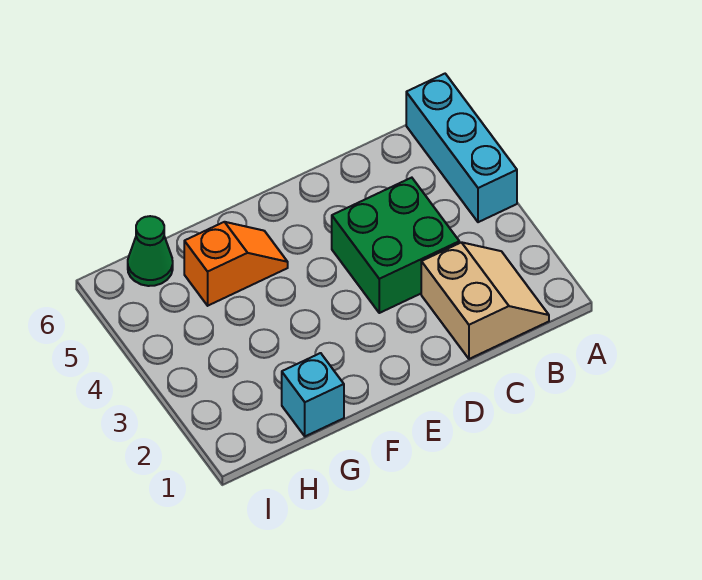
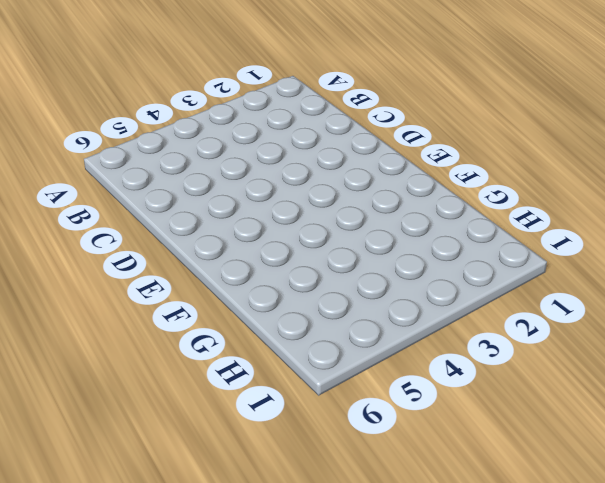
none -> cyan brick A4:A6 level 1
none -> tan slope B1:C2 level 1 top C

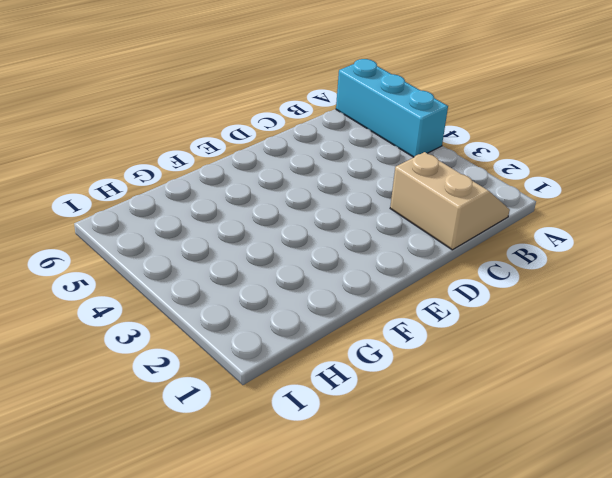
none -> green brick C3:D4 level 1
none -> orange slope F5:G5 level 1 top G

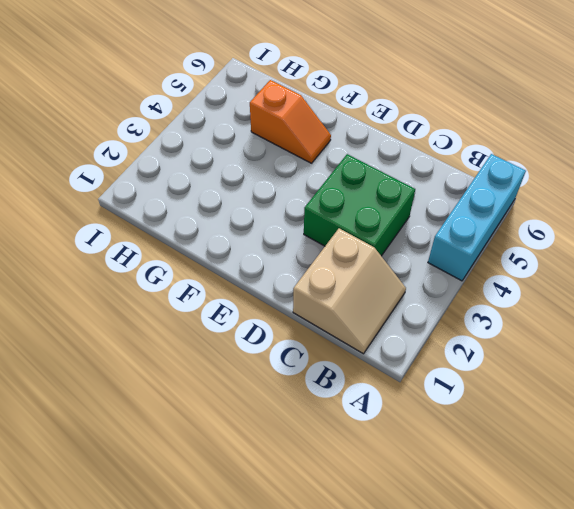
none -> cyan brick G1 level 1
none -> green cone H6 level 1

